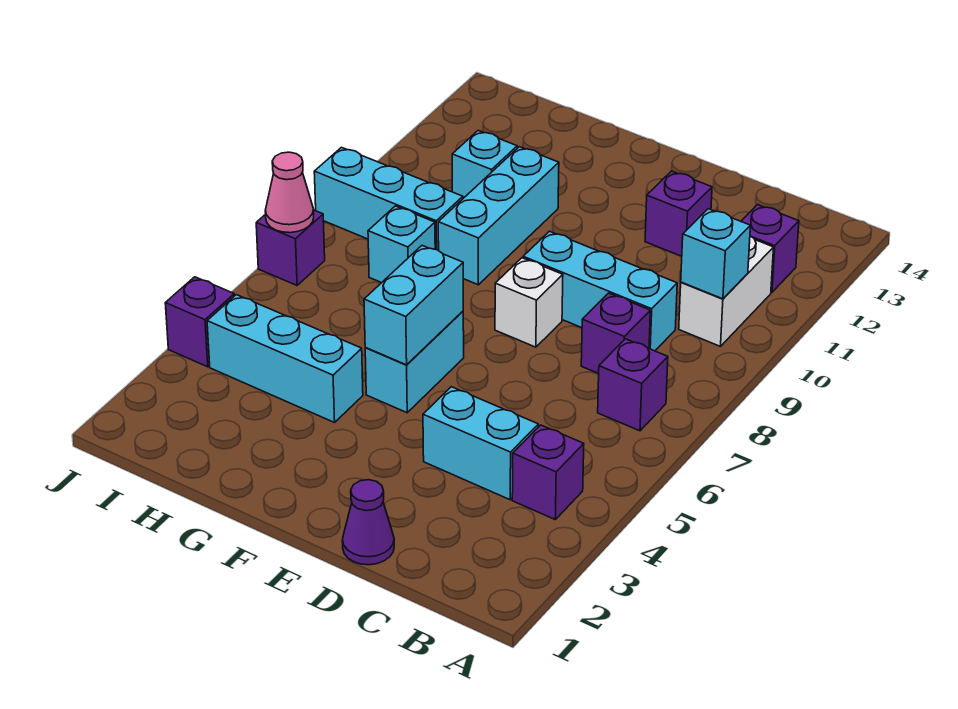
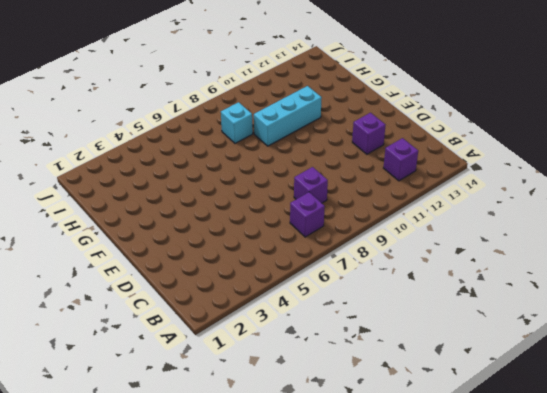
none -> purple brick B4 level 1
none -> white brick B10:B11 level 1
none -> cyan brick C4:D4 level 1

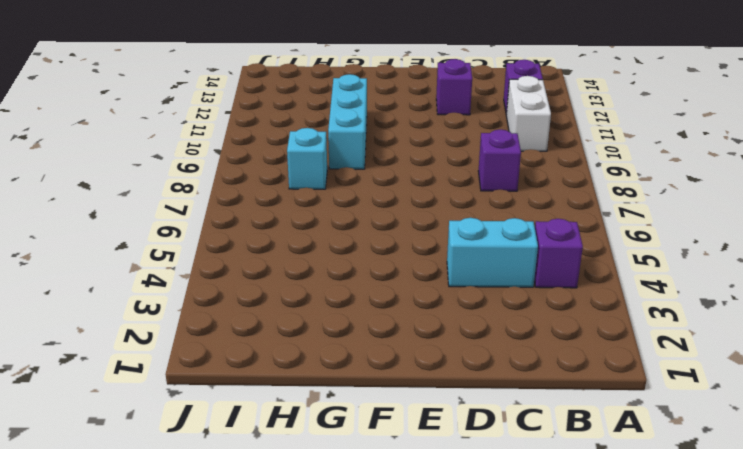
none -> purple brick B7 level 1
none -> cyan brick C9:E9 level 1
none -> purple cone D1 level 1

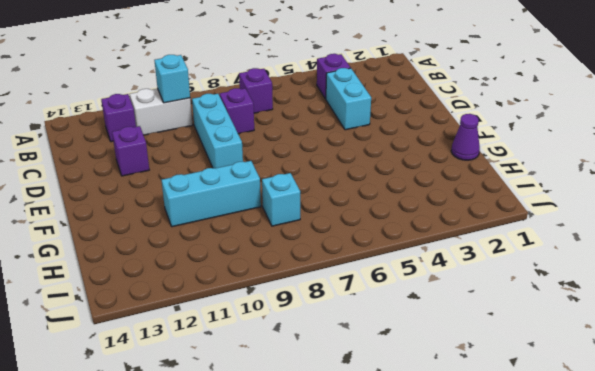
purple cone G1 level 1 -> purple cone D1 level 1
none -> white brick E8 level 1
none -> cyan brick F5:F6 level 1
none -> cyan brick G4:I4 level 1

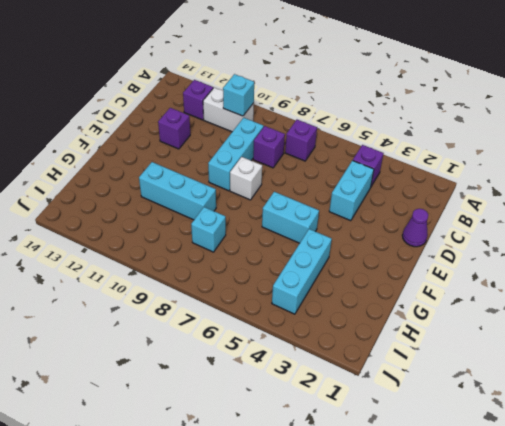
none -> cyan brick H9:J9 level 1
none -> cyan brick H11 level 1
none -> purple brick J4 level 1

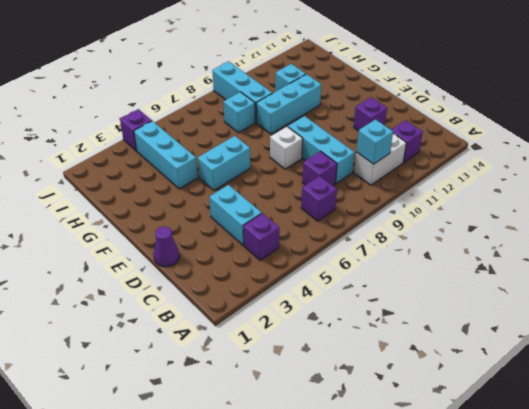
none -> purple brick J7 level 1
none -> cyan brick F5:F6 level 2
none -> pink cone J7 level 2

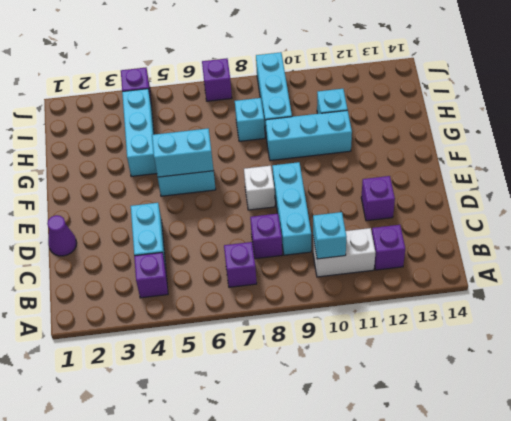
none -> pink cone J7 level 2

